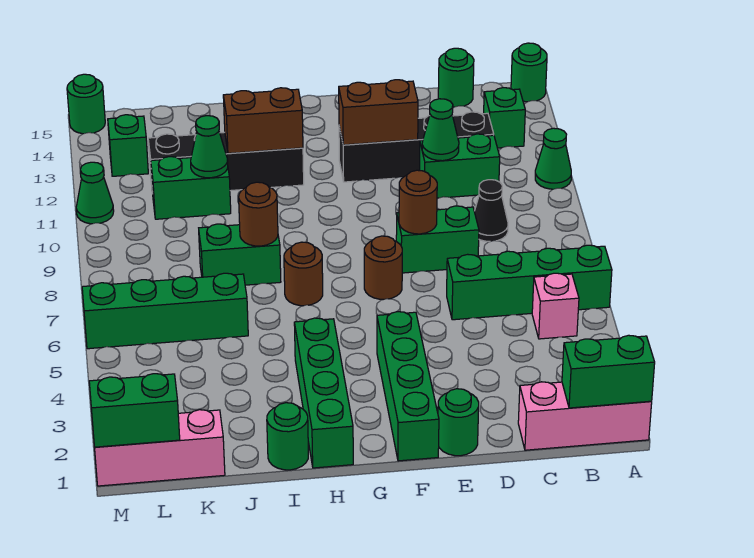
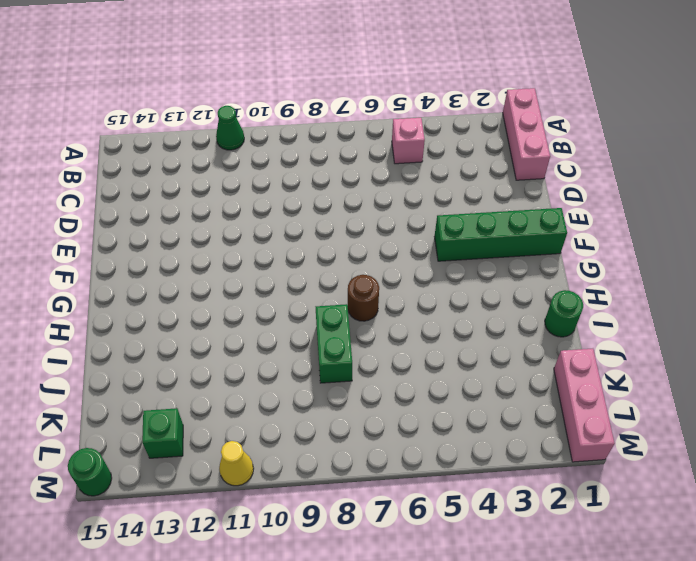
yellow cone M11 level 1 -> green cone M11 level 1
none -> green brick A6:D6 level 1
none -> green round brick A15 level 1
none -> green brick B13 level 1
none -> black cone C9 level 1

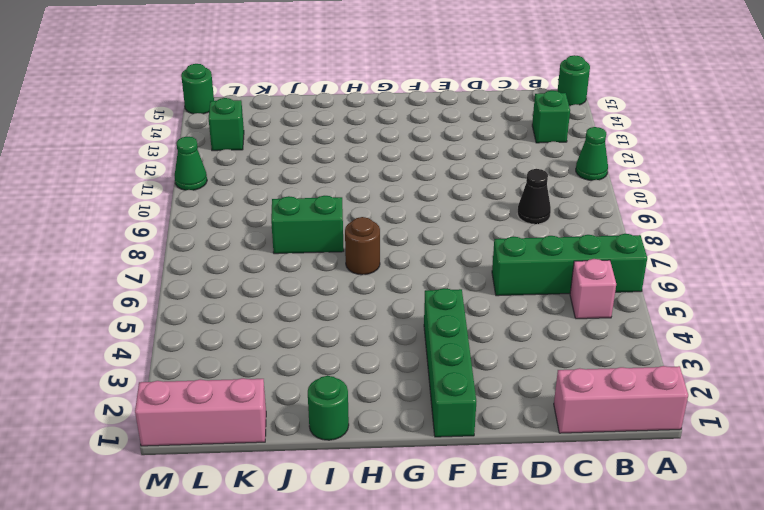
none -> green brick C11:D11 level 1
none -> black brick C12:F12 level 1
none -> green round brick C15 level 1
none -> green brick D8:E8 level 1

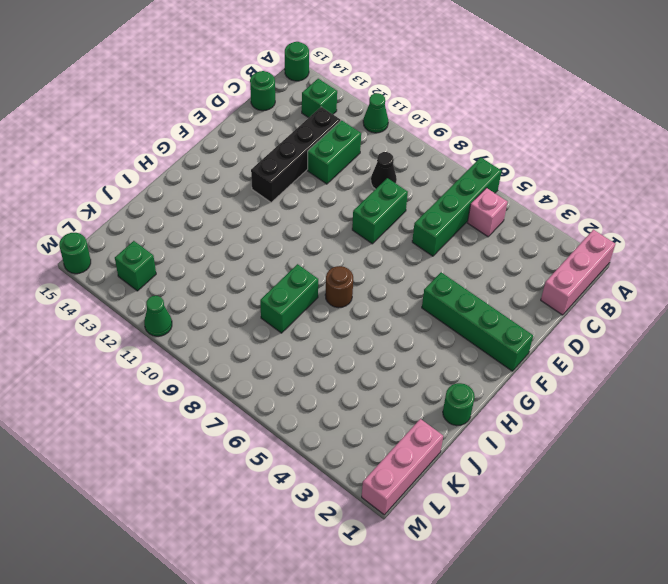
none -> green round brick E1 level 1
none -> brown round brick F7 level 1
none -> green brick H1:H4 level 1
none -> black brick H12:K12 level 1

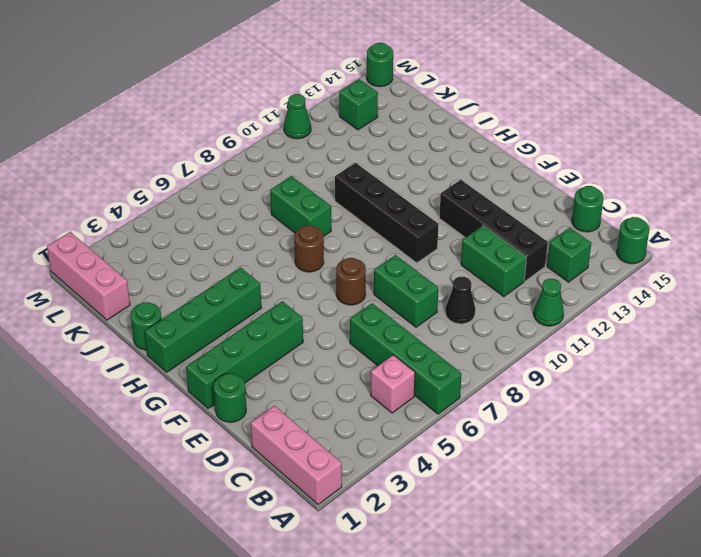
black brick F10:I10 level 1 -> black brick H12:K12 level 1
none -> green brick J6:M6 level 1
none -> green brick J11:K11 level 1
none -> green brick A1:B1 level 2
none -> green cone D11 level 2

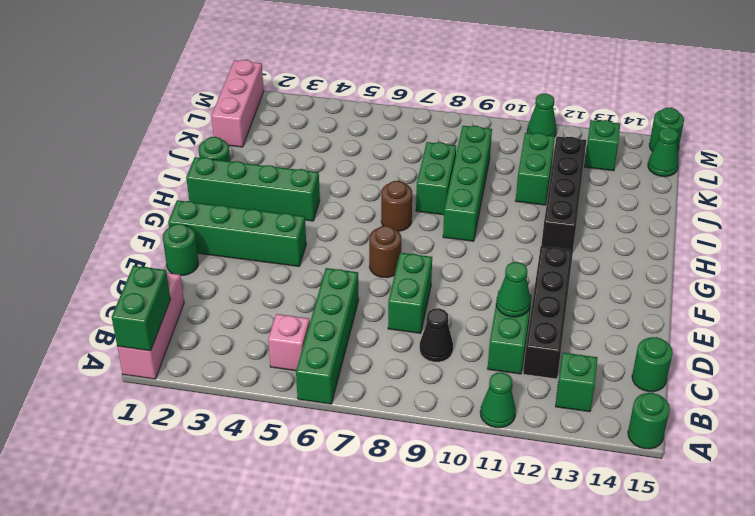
green brick H9:K9 level 1 -> green brick J6:M6 level 1
green cone L15 level 1 -> green cone J11 level 2
none -> brown round brick E8 level 2
none -> brown brick E12:F12 level 2
none -> brown brick H12:I12 level 2
none -> brown round brick I8 level 2

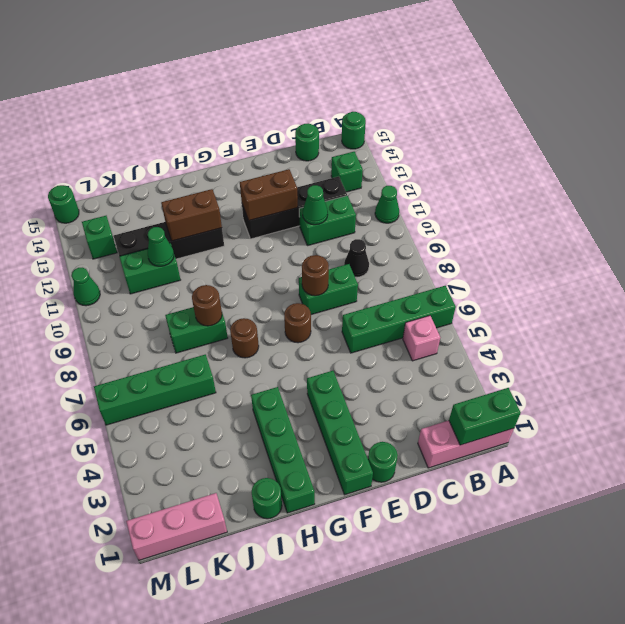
none -> green brick L1:M1 level 2

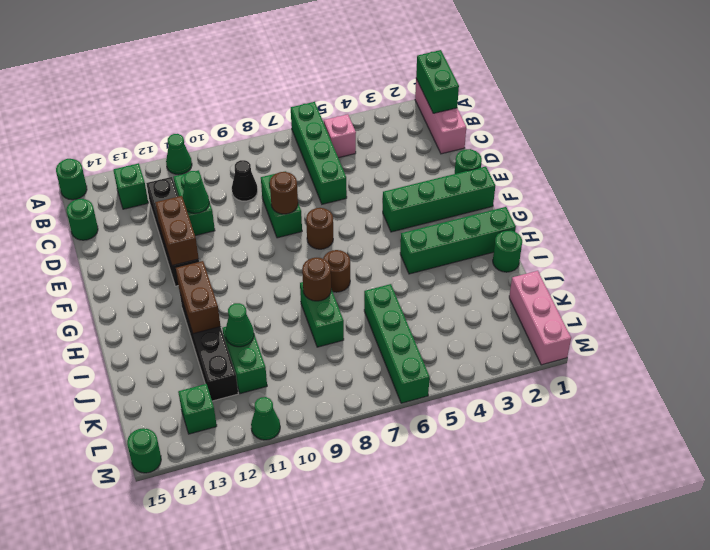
none -> green brick L1:M1 level 2

